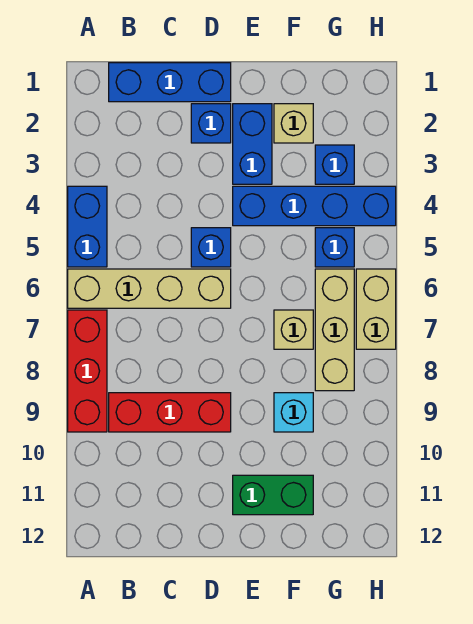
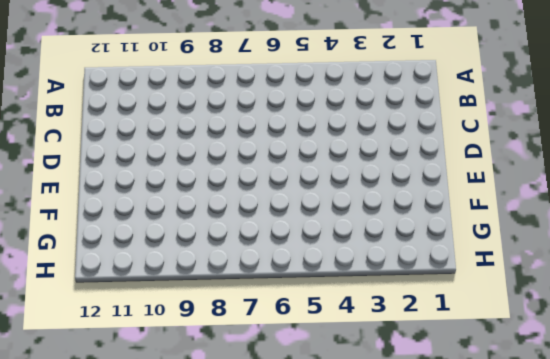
none -> blue brick A4:A5 level 1
none -> tan brick A6:D6 level 1
none -> red brick A7:A9 level 1

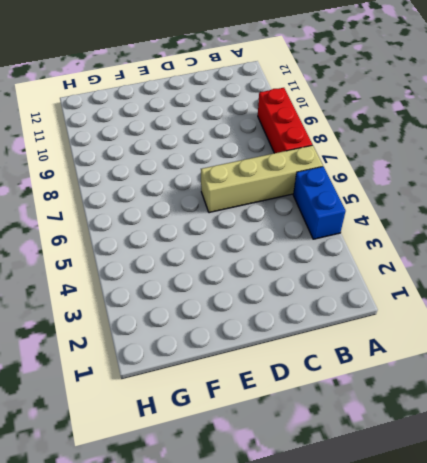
none -> blue brick B1:D1 level 1
none -> red brick B9:D9 level 1
none -> blue brick D2 level 1

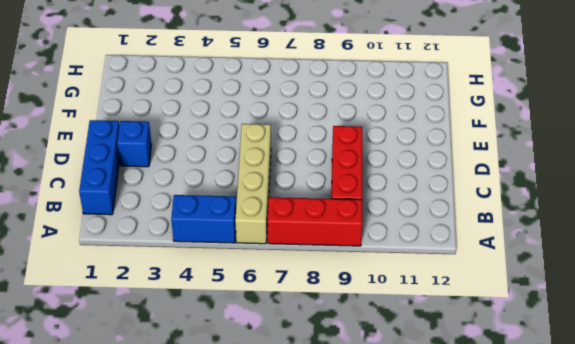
none -> blue brick D5 level 1
none -> blue brick E2:E3 level 1
none -> blue brick E4:H4 level 1

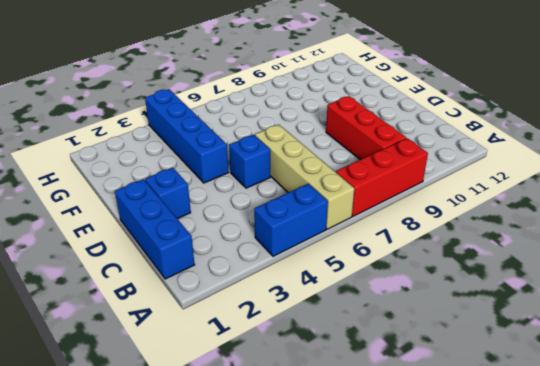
none -> blue brick E2:E3 level 1
none -> green brick E11:F11 level 1
none -> tan brick F2 level 1

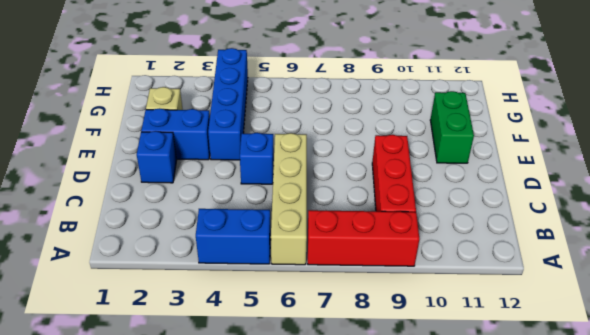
none -> blue brick B1:D1 level 1
none -> tan brick F7 level 1
none -> cyan brick F9 level 1

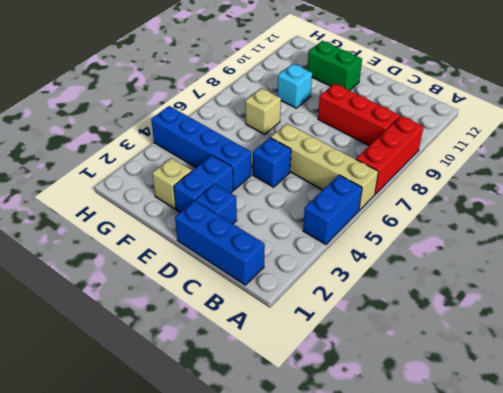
none -> blue brick G3 level 1
none -> blue brick G5 level 1
none -> tan brick G6:G8 level 1

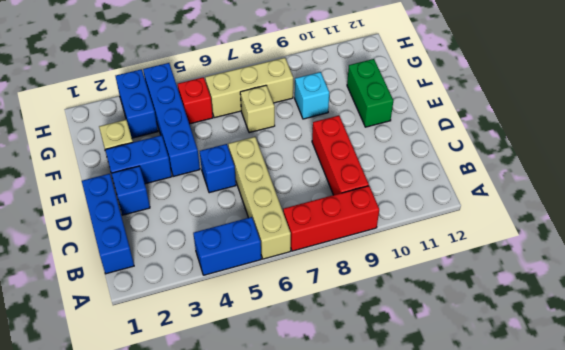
blue brick G3:H3 level 1 -> blue brick G3 level 1
red brick G5 level 1 -> blue brick G5 level 1
none -> tan brick H6:H7 level 1

